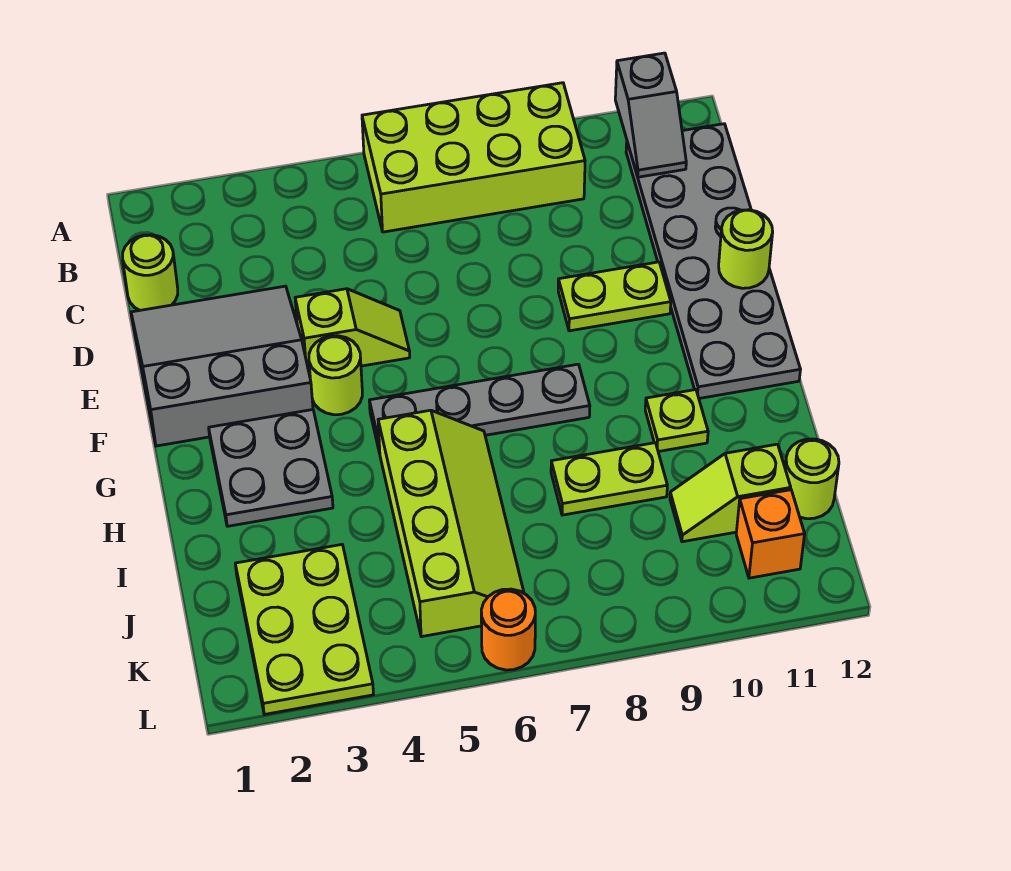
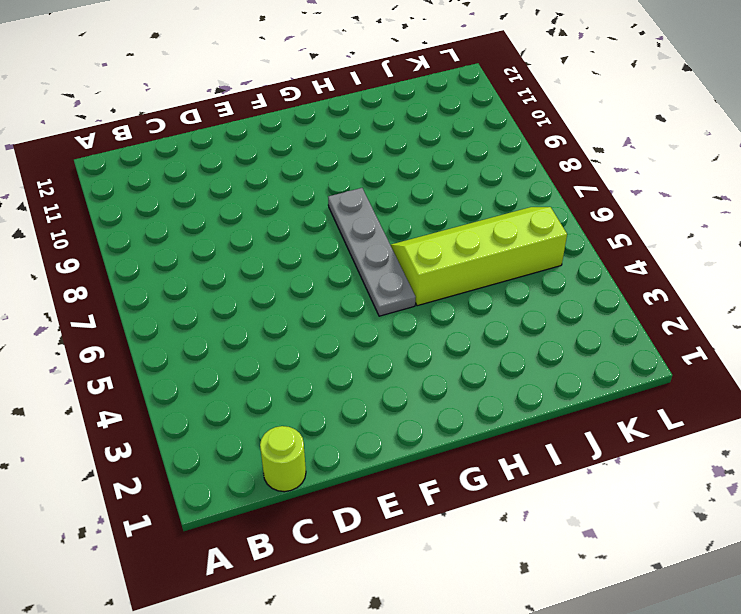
none -> lime brick A6:B9 level 1
none -> grey plate B11:G12 level 1
none -> grey slope D1:F3 level 1 top F

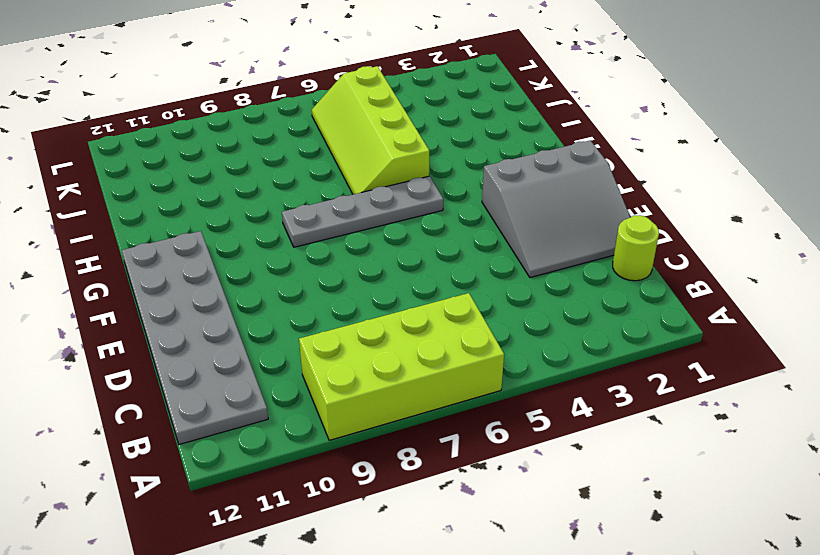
none -> lime slope E4:E5 level 1 top 4
none -> lime plate E9:E10 level 1
none -> lime round brick F4 level 1

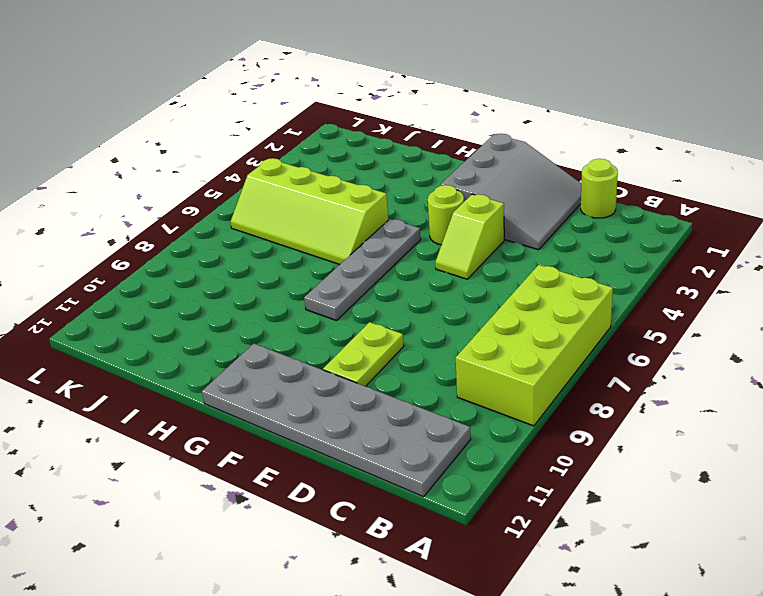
none -> grey plate G2:H3 level 1
none -> lime plate H10 level 1
none -> lime plate I8:I9 level 1

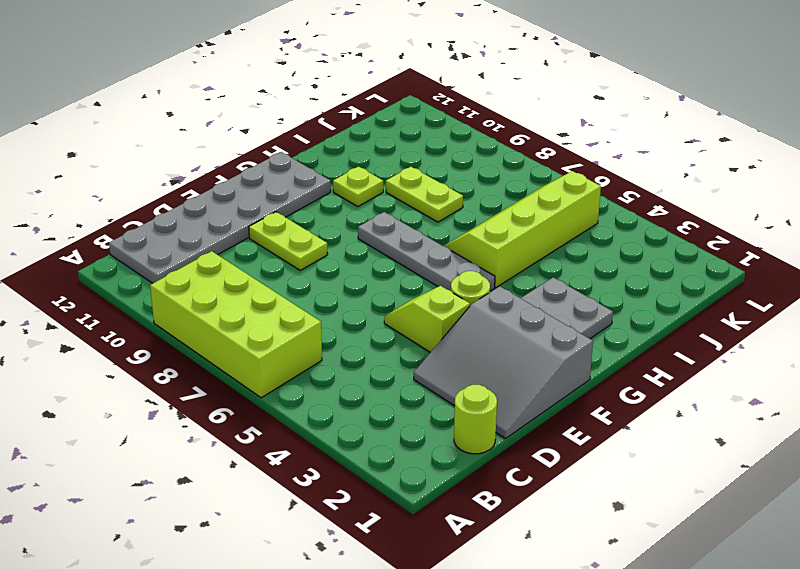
none -> lime plate J2:L3 level 1
none -> lime slope J10:J11 level 1 top 11
none -> lime round brick J12 level 1

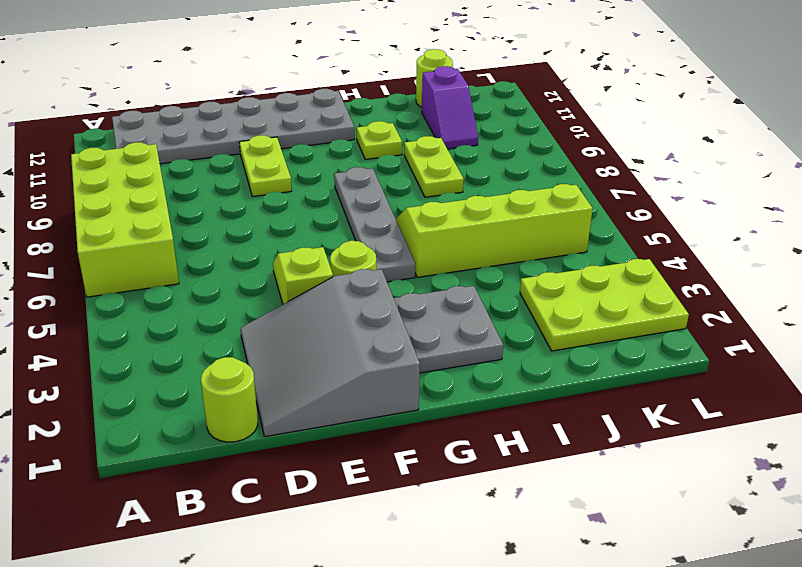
purple slope J10:J11 level 1 top 11 -> lime slope J10:J11 level 1 top 11
none -> orange brick K11 level 1
none -> orange round brick L6 level 1
none -> grey slope A11:B11 level 2 top A

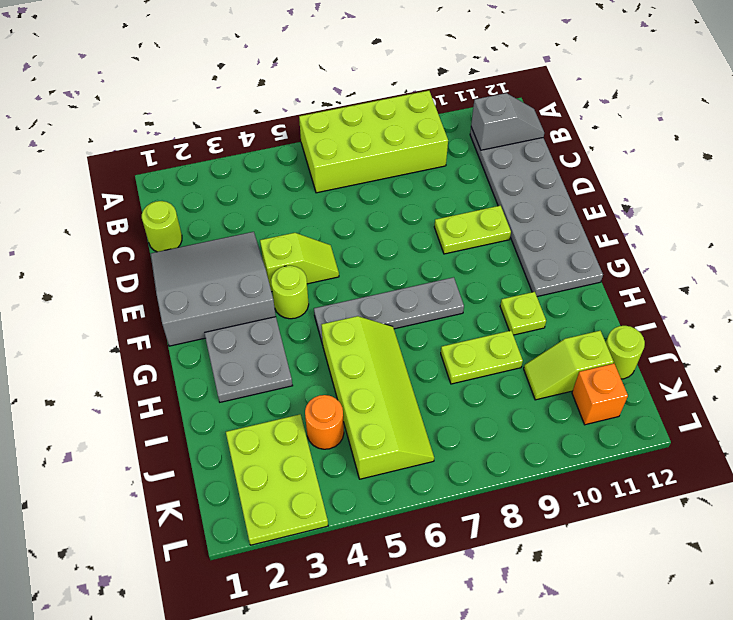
grey slope B11:B12 level 2 top 11 -> grey slope A11:B11 level 2 top A
orange round brick J4 level 1 -> orange round brick L6 level 1
none -> lime round brick E12 level 2

